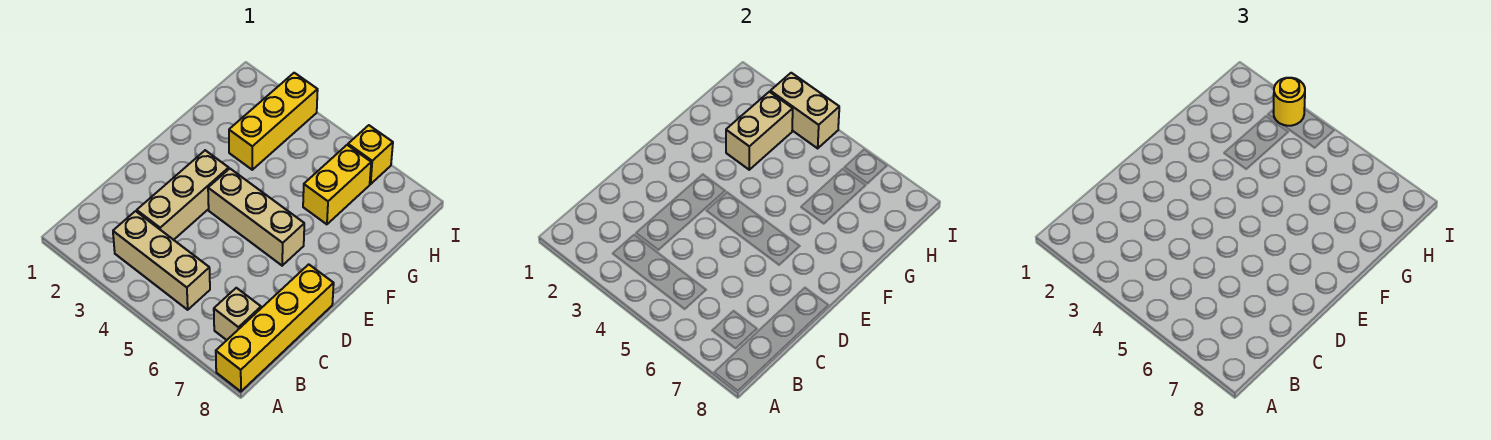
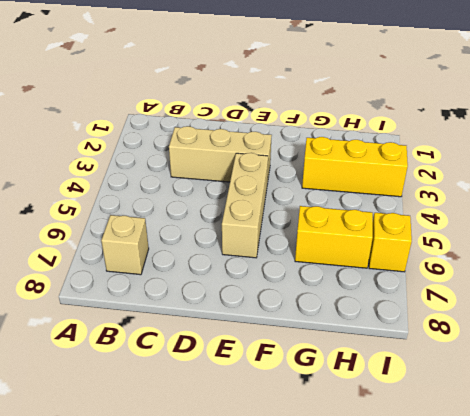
none -> yellow brick A8:D8 level 1
none -> tan brick B3:B5 level 1

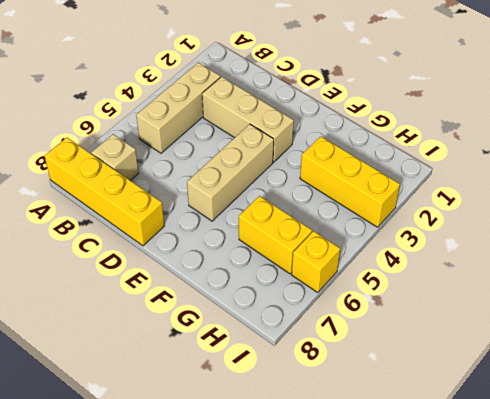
none -> tan brick G3:H3 level 2
none -> tan brick I3:I4 level 2

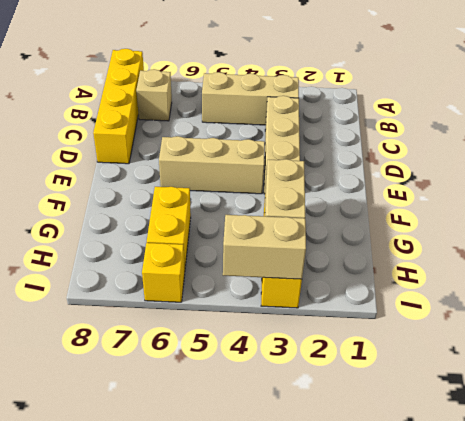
none -> yellow round brick I3 level 3

